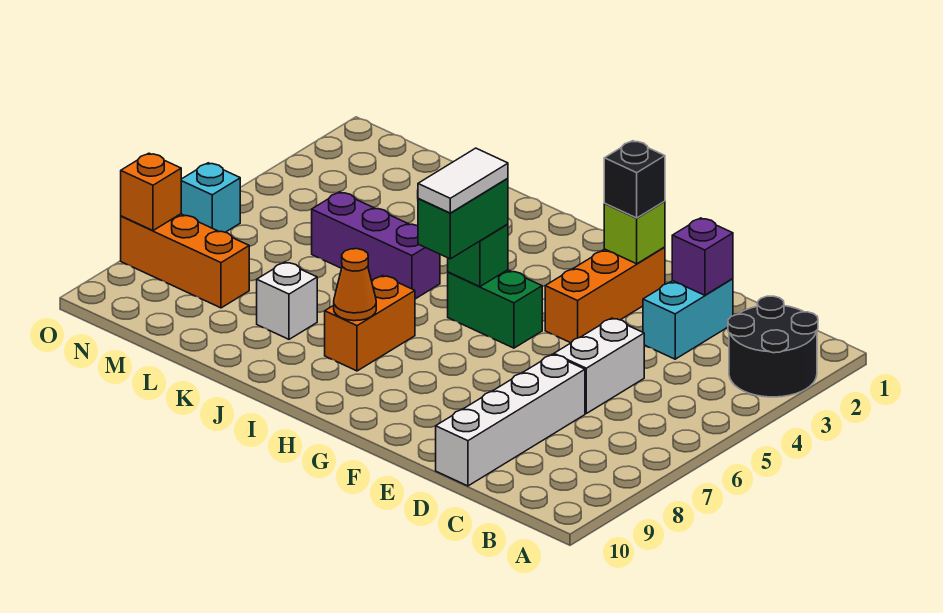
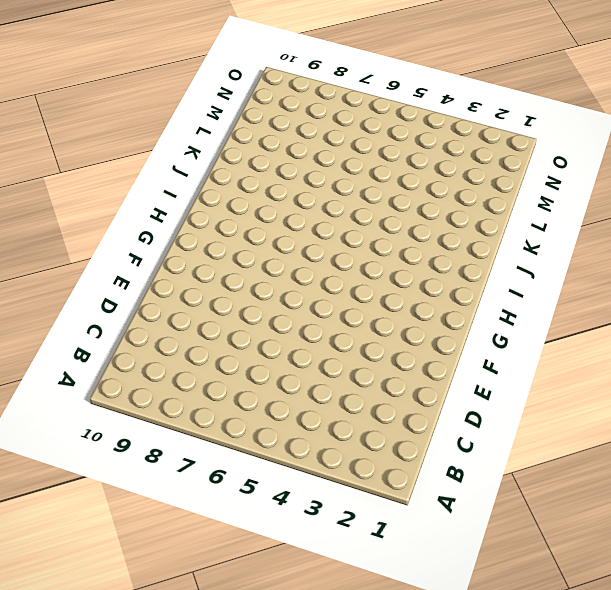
none -> black round brick A2:B3 level 1
none -> cyan brick D2:D3 level 1
none -> white brick D5:D6 level 1

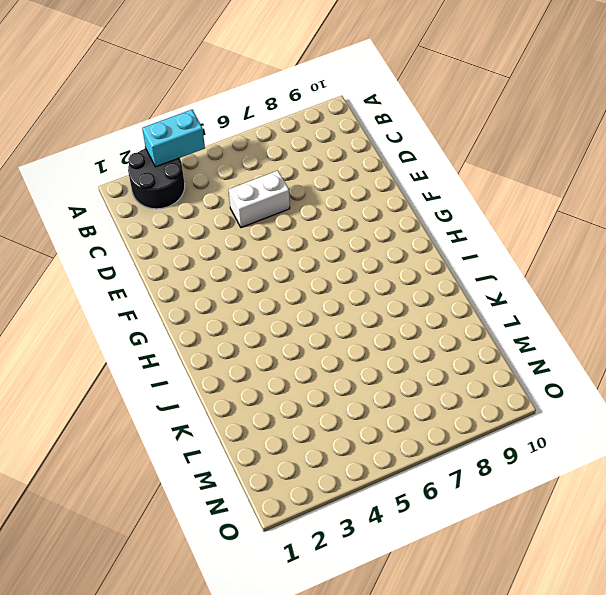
cyan brick A3:A4 level 2 -> cyan brick D2:D3 level 1
none -> white brick D7:D10 level 1
none -> orange brick F2:F4 level 1
none -> green brick G5:H5 level 1

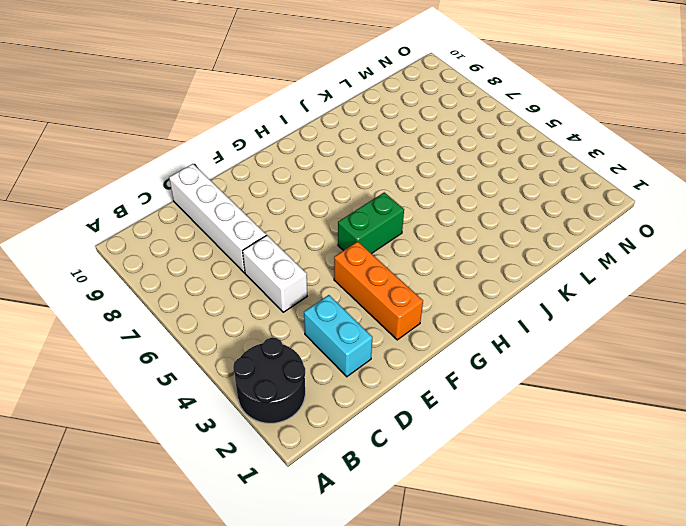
none -> orange brick I7:I8 level 1
none -> purple brick J5:L5 level 1
none -> white brick K8 level 1

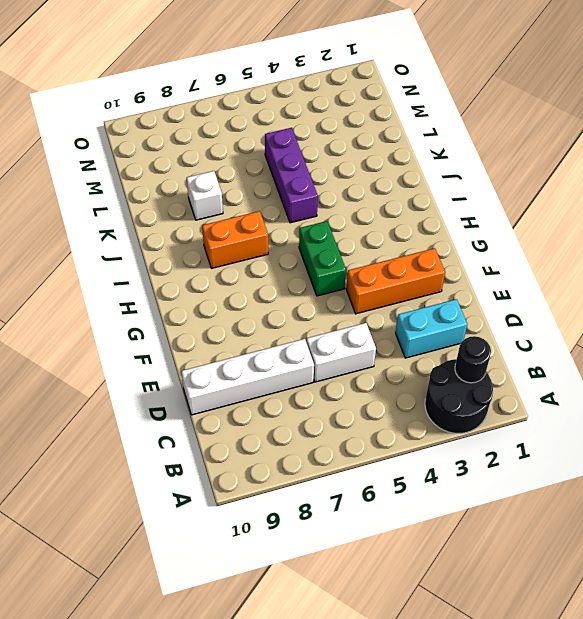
black round brick B2 level 2 -> none
none -> orange brick M8:O8 level 1
none -> cyan brick O6 level 1
none -> purple brick D2 level 2

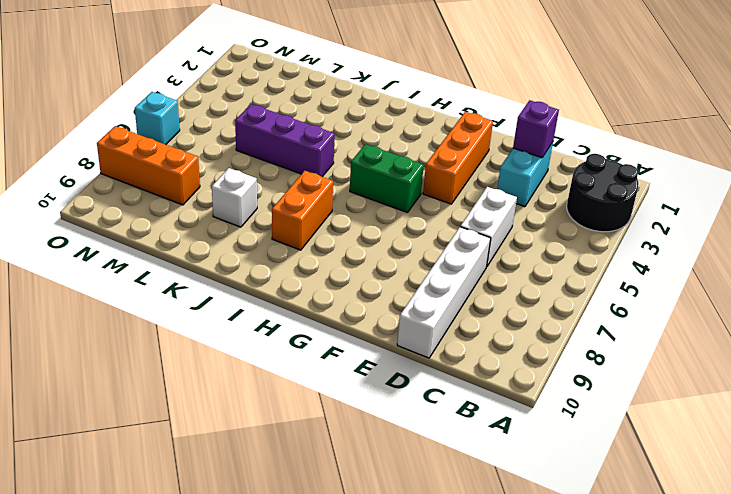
none -> lime brick F2 level 2
none -> green brick H5 level 2
none -> orange cone I8 level 2

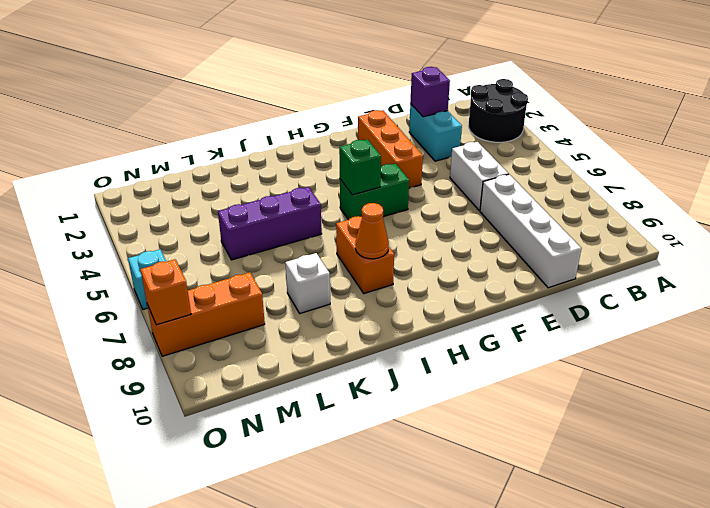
none -> lime brick F2 level 2
none -> black brick F2 level 3
none -> green brick H5:H6 level 3

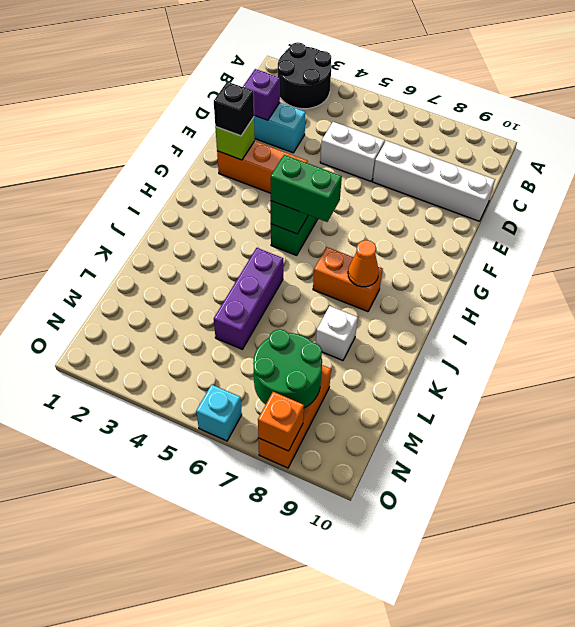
green round brick M7:N8 level 2 -> none
none -> white tile H5:H6 level 4

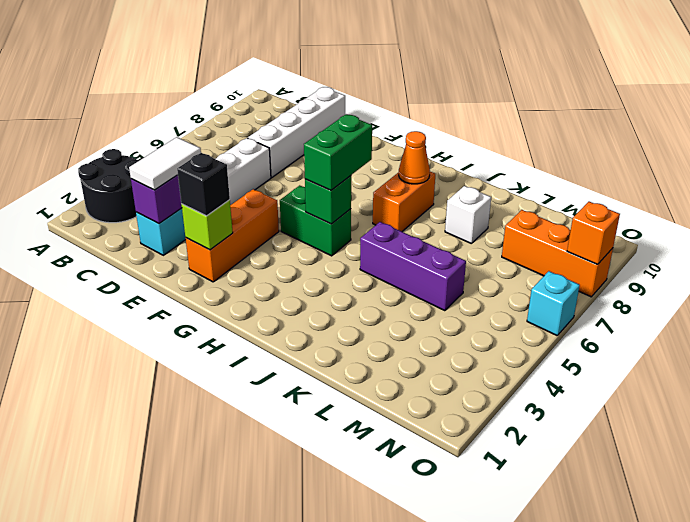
white tile D2:D3 level 3 -> white tile H5:H6 level 4

